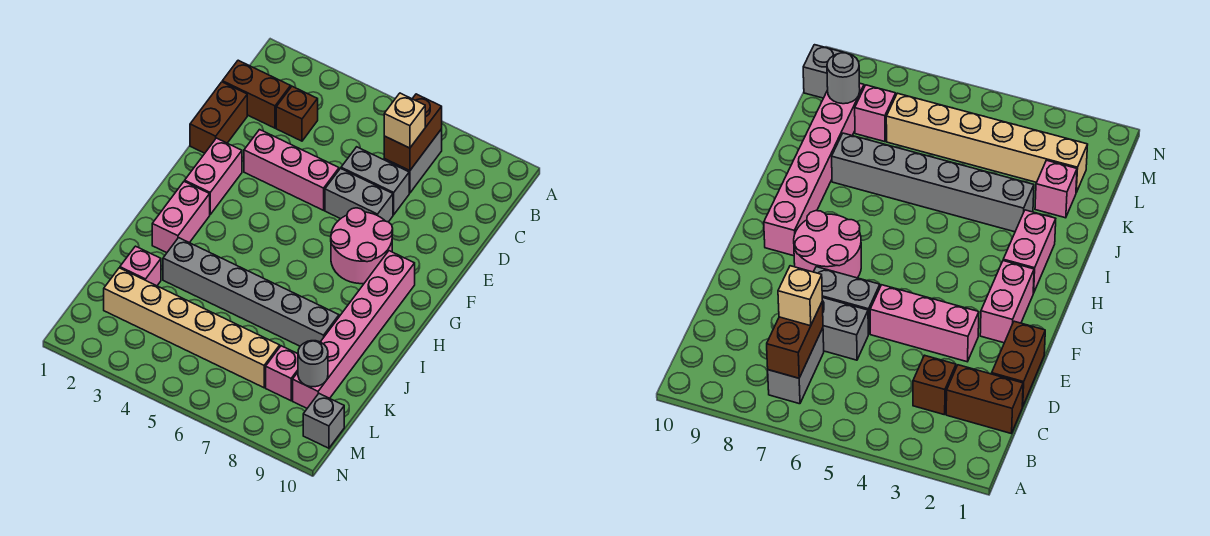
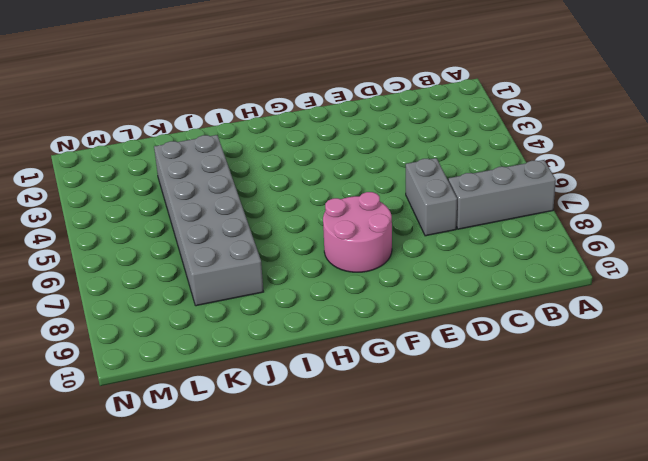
grey brick A7:C7 level 1 -> grey brick B7:C7 level 1
grey brick J3:K8 level 1 -> grey brick J3:J8 level 1
none -> brown brick C1:C2 level 1
none -> brown brick C3 level 1
none -> brown brick D1:E1 level 1

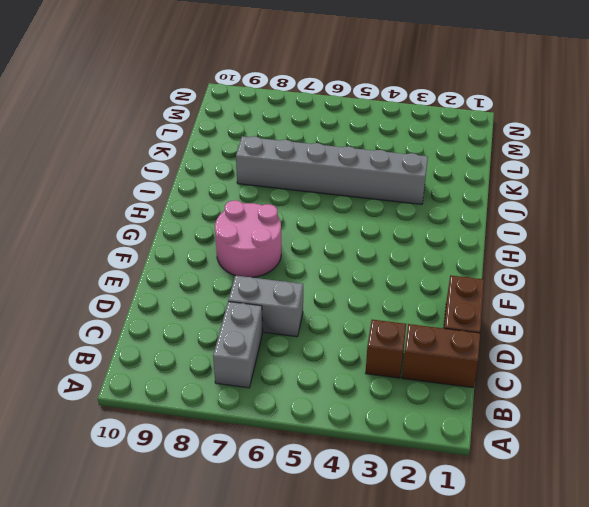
none -> pink brick E3:E5 level 1
none -> grey brick E6:E7 level 1
none -> pink brick F2:G2 level 1

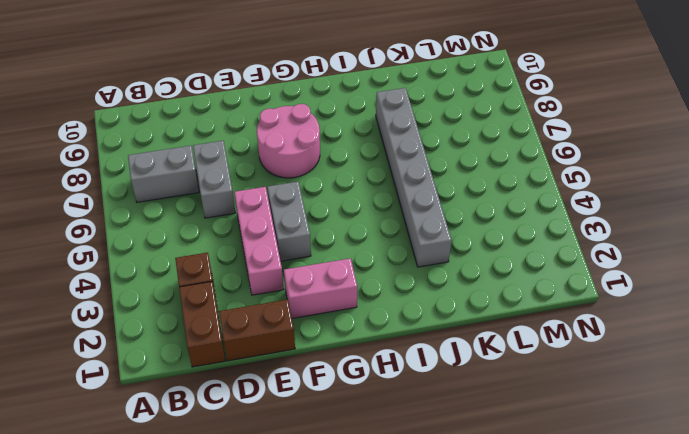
grey brick F4:F5 level 1 -> grey brick E6:E7 level 1
none -> pink brick G9:L9 level 1
none -> pink brick H2:I2 level 1
none -> pink brick K2 level 1

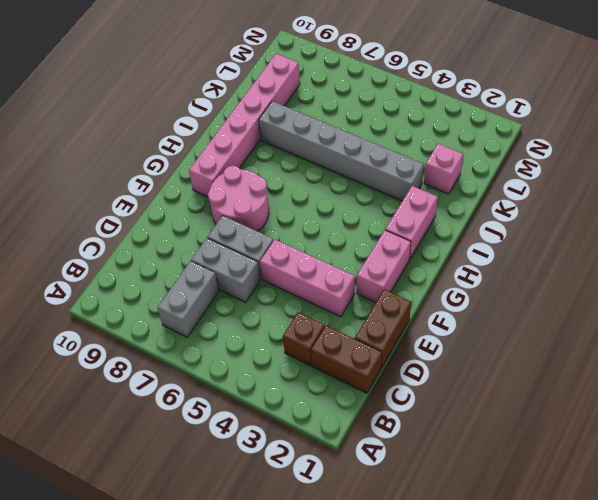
none -> tan brick L2:L7 level 1
none -> pink brick L8 level 1
none -> grey brick M10 level 1

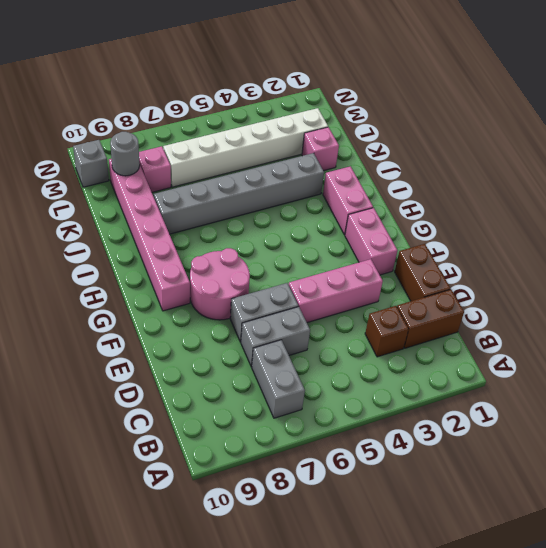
white brick L2:L7 level 1 -> tan brick L2:L7 level 1
none -> brown brick B7:C7 level 2
none -> tan brick C7 level 3

